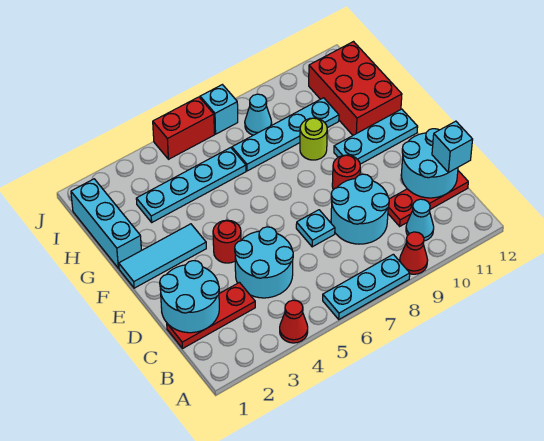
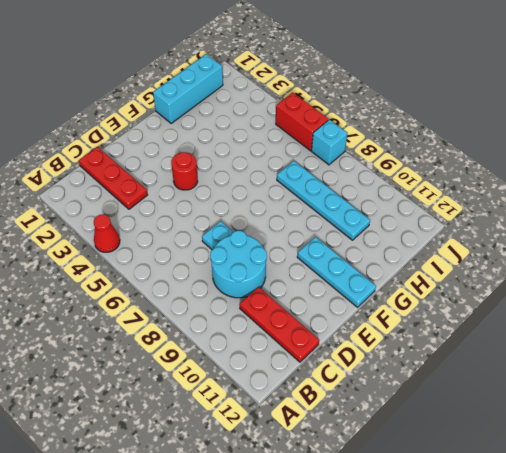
none -> cyan plate A6:A8 level 1
none -> red cone A9 level 1
none -> cyan cone B10 level 1

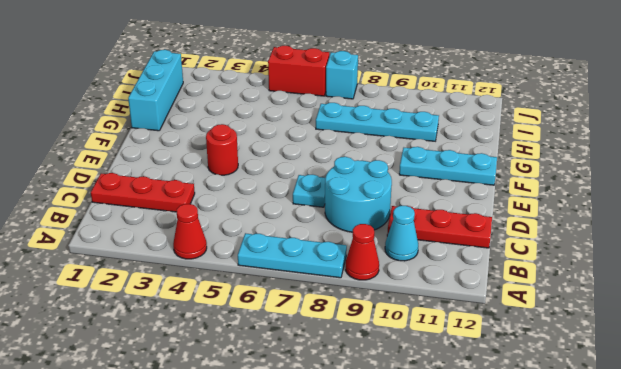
none -> cyan round brick C4:D5 level 1
none -> red round brick E9 level 1
none -> cyan tile F1:F3 level 1

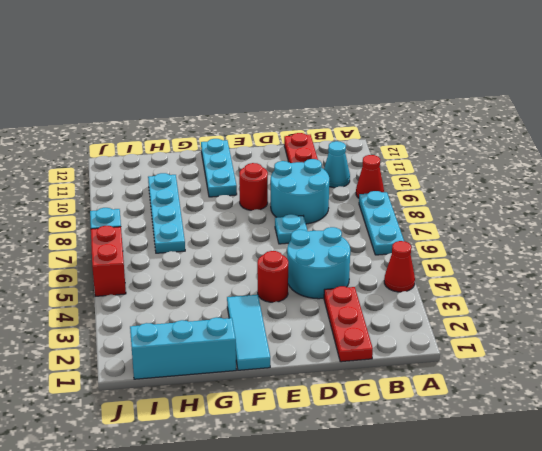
none -> lime round brick G9 level 1
none -> red brick G11:I12 level 1
none -> cyan plate H3:H6 level 1

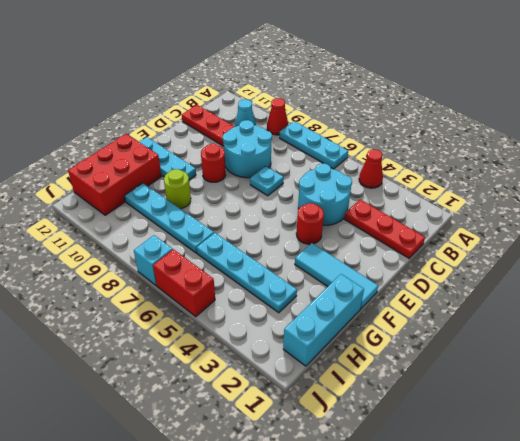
none -> cyan cone I8 level 1
none -> cyan round brick C1:D2 level 2
none -> cyan round brick C11:D12 level 2

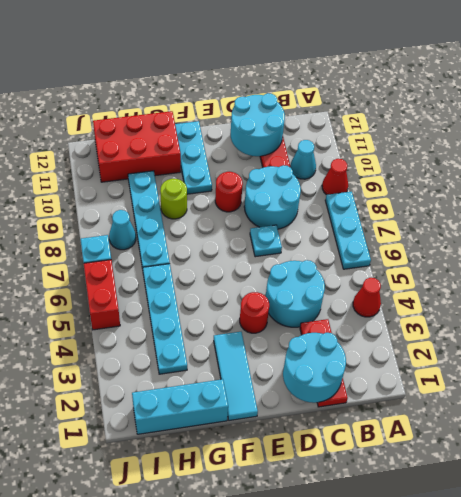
none -> cyan brick C12 level 3

